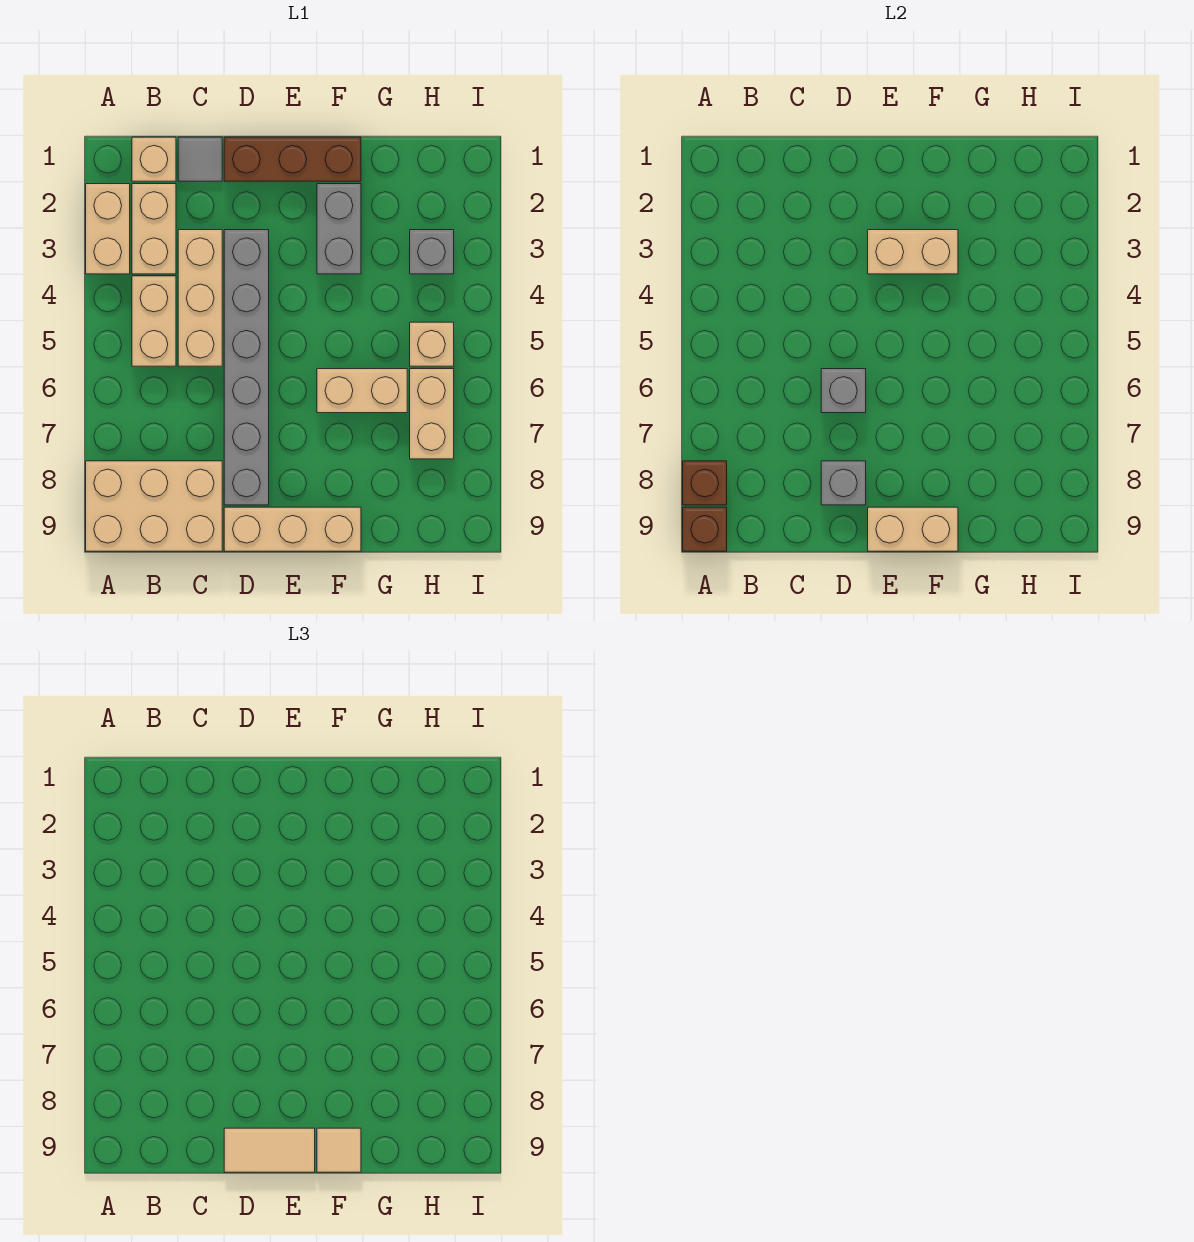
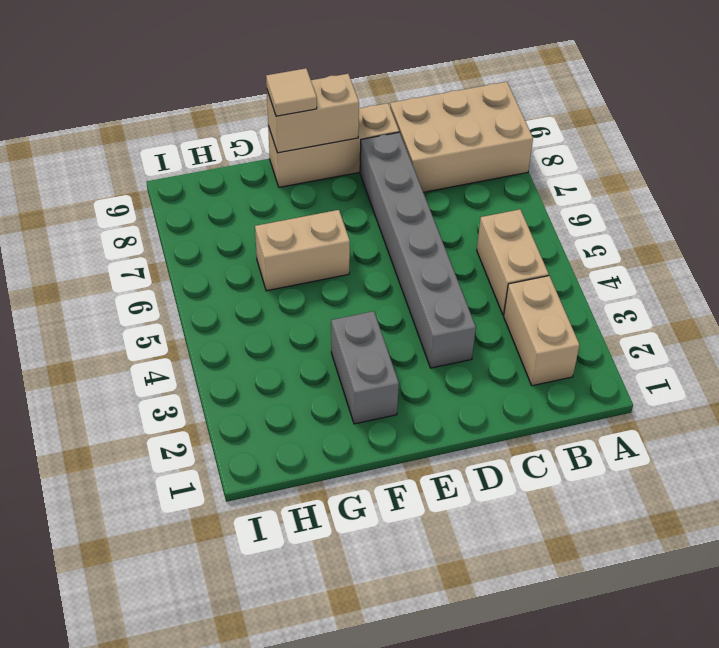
none -> tan brick A2:A3 level 1
none -> tan brick B1 level 1
none -> grey tile C1 level 1

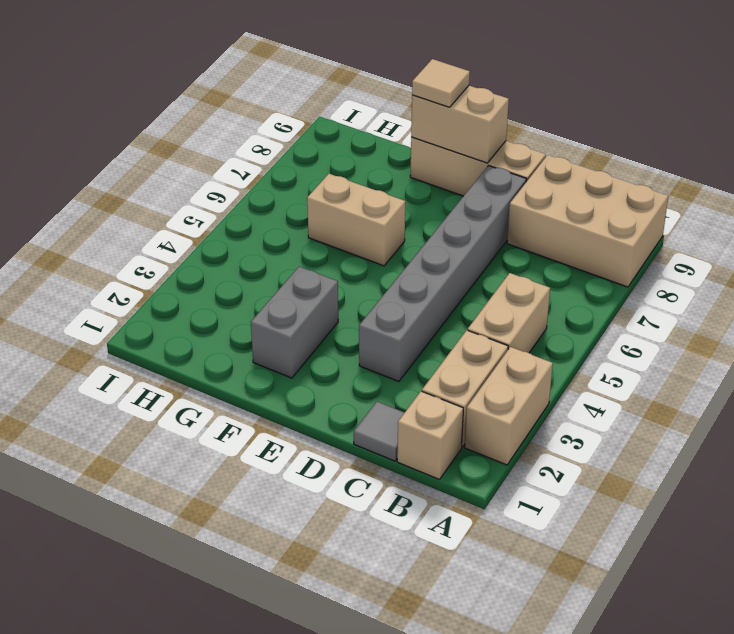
none -> tan brick C3:C5 level 1
none -> brown brick D1:F1 level 1
none -> grey brick H3 level 1

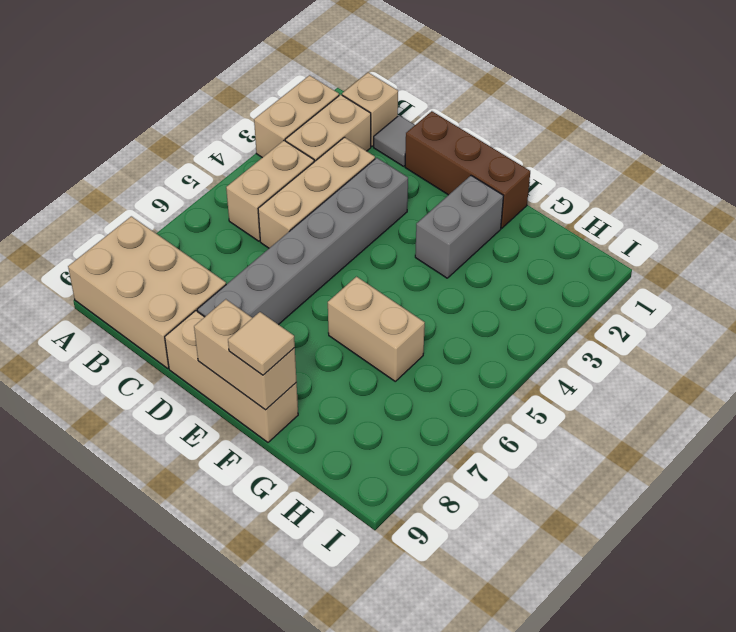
none -> grey brick H3 level 1
none -> tan brick H5 level 1
none -> tan brick H6:H7 level 1

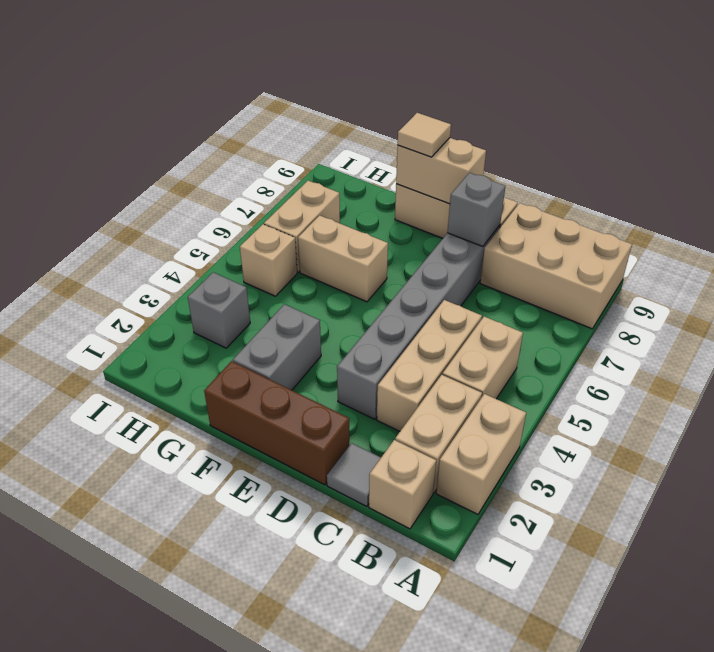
none -> brown brick A8 level 2
none -> brown brick A9 level 2
none -> grey brick D6 level 2

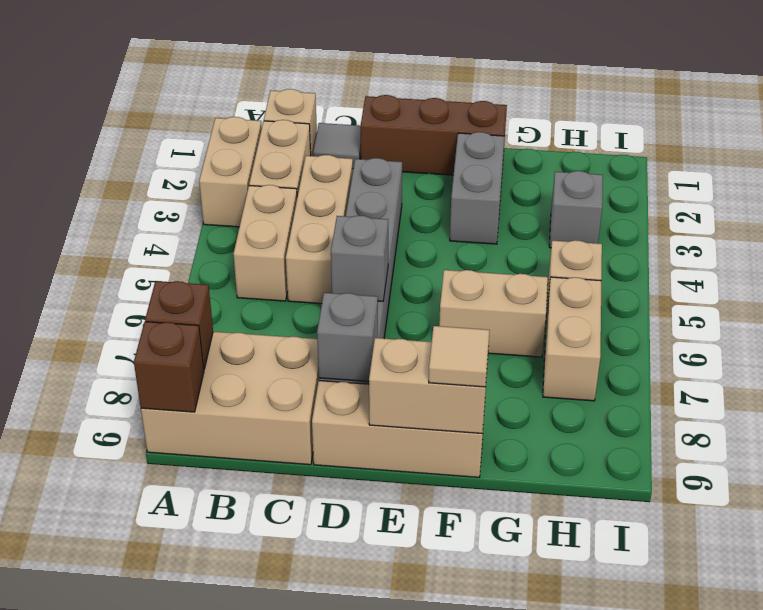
none -> tan brick E3:F3 level 2
none -> tan tile D9:E9 level 3

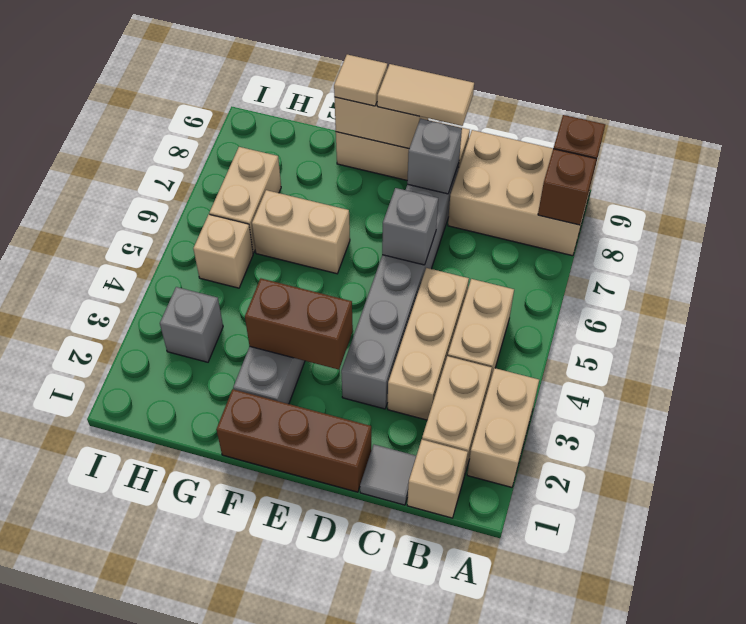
brown brick E3:F3 level 2 -> tan brick E3:F3 level 2

